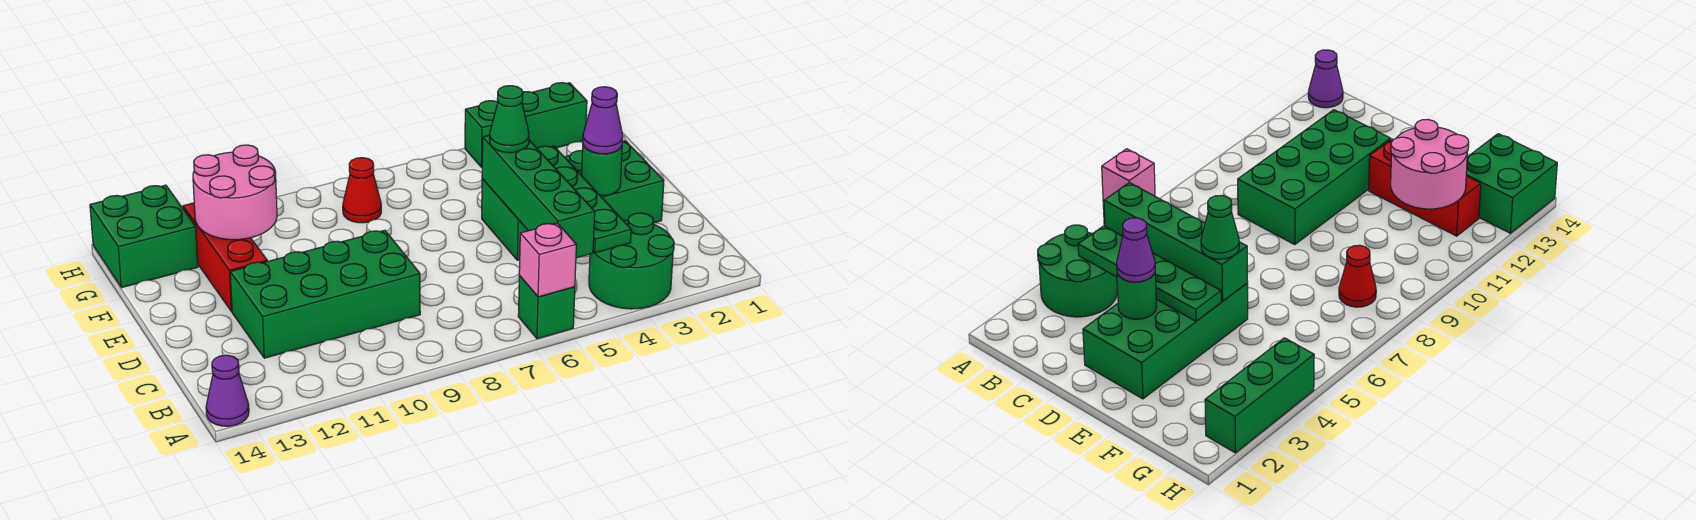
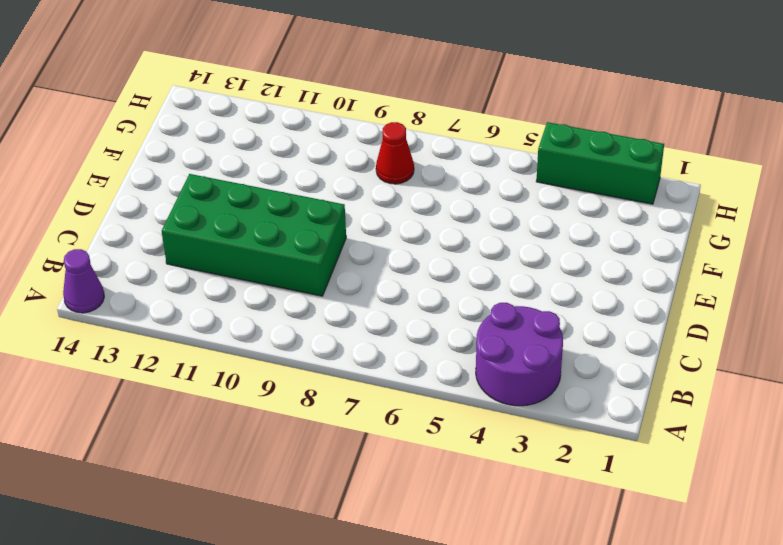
purple round brick A3:B4 level 1 -> green round brick A3:B4 level 1
none -> green brick A6 level 1
none -> green brick D2:E5 level 1
none -> red brick E12:G12 level 1

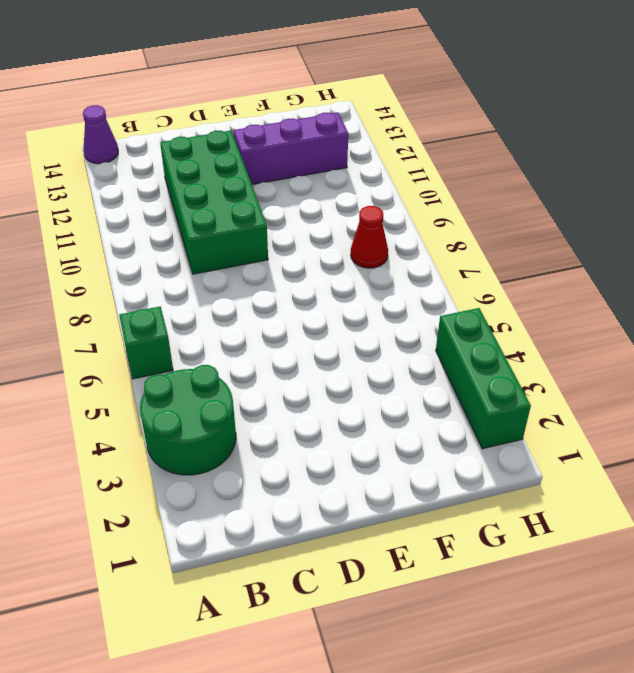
purple brick E12:G12 level 1 -> red brick E12:G12 level 1
none -> green brick D2:E5 level 1
none -> green brick G13:H14 level 1
none -> pink brick A6 level 2

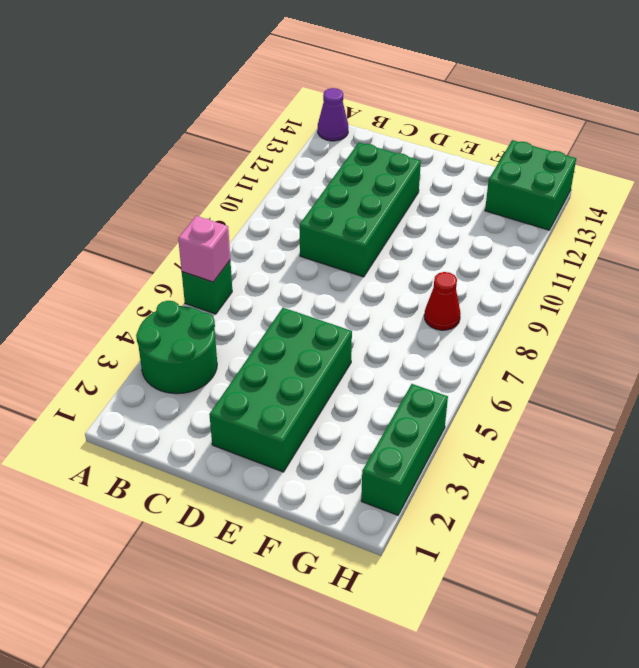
none -> red brick E12:G12 level 1
none -> green plate B4:E4 level 2
none -> green brick B5:E5 level 2

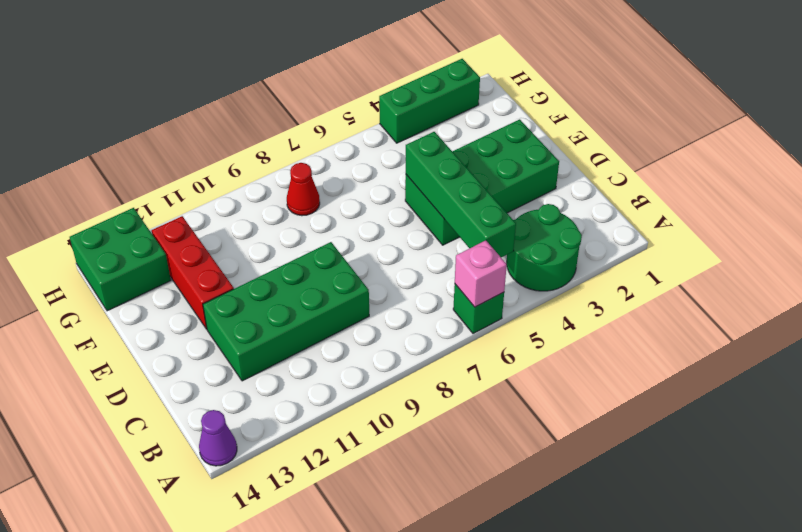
none -> green plate B4:E4 level 2
none -> green round brick D3 level 2
none -> pink round brick F11:G12 level 2

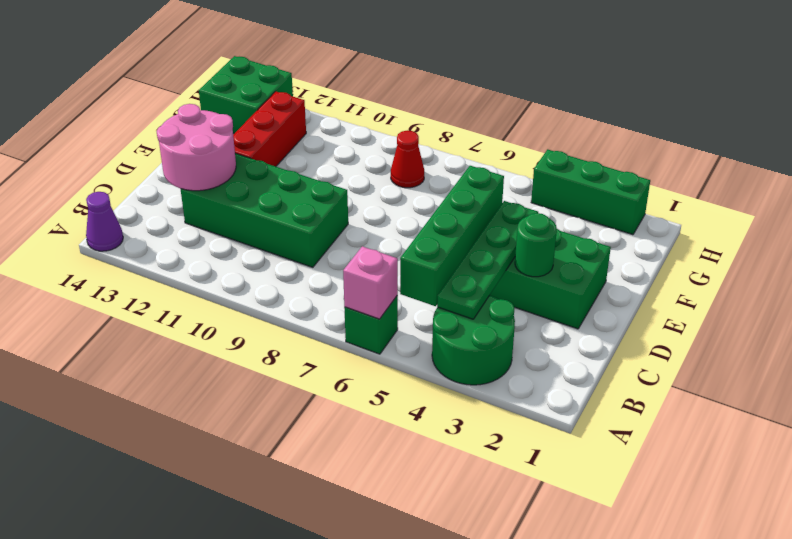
pink round brick C12:D13 level 2 -> pink round brick F11:G12 level 2
none -> purple cone D3 level 3
none -> green cone E5 level 3

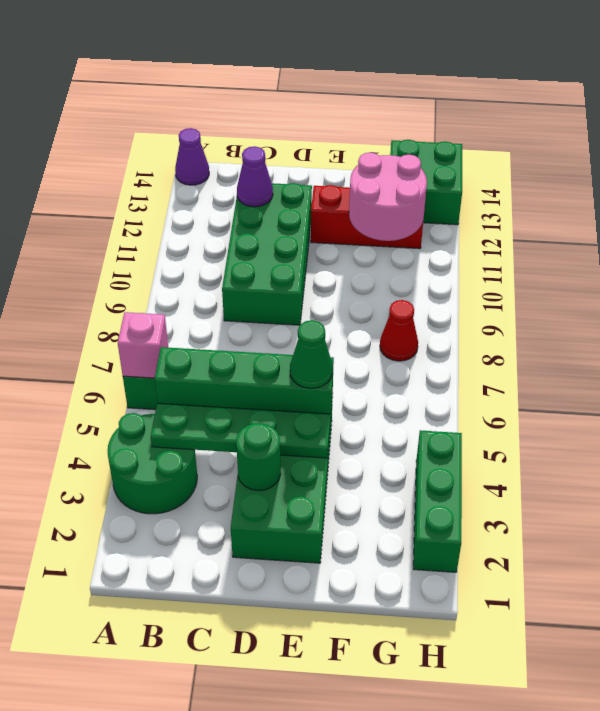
purple cone C12 level 2 -> purple cone D3 level 3

